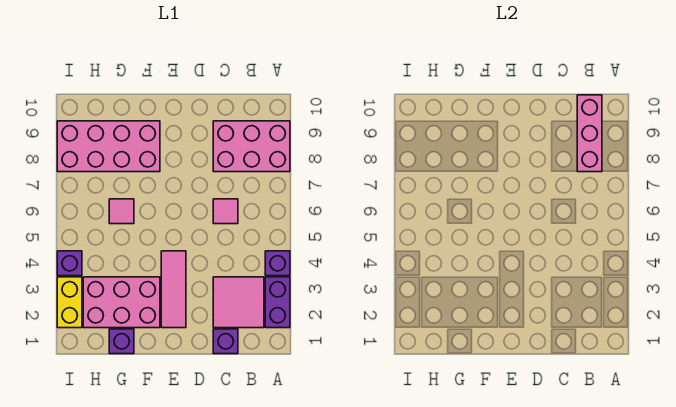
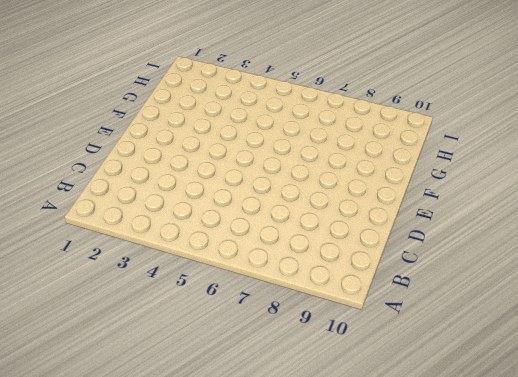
none -> purple brick A2:A3 level 1
none -> purple brick A4 level 1
none -> pink brick A8:C9 level 1

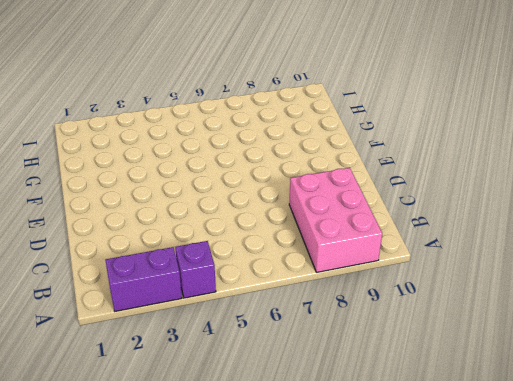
none -> pink tile B2:C3 level 1
none -> purple brick C1 level 1
none -> pink tile C6 level 1

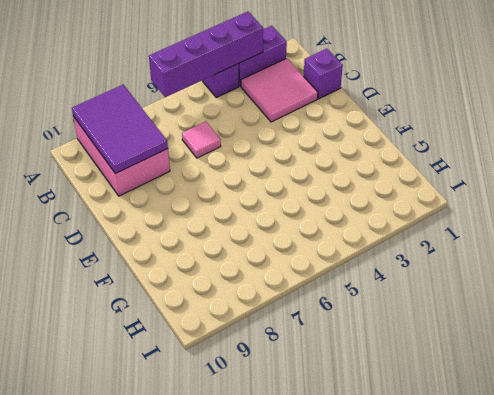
purple brick A3:A6 level 2 -> none
purple tile A8:C9 level 2 -> pink brick B8:B10 level 2
none -> pink tile E2:E4 level 1
none -> pink brick F2:H3 level 1
none -> pink brick F8:I9 level 1

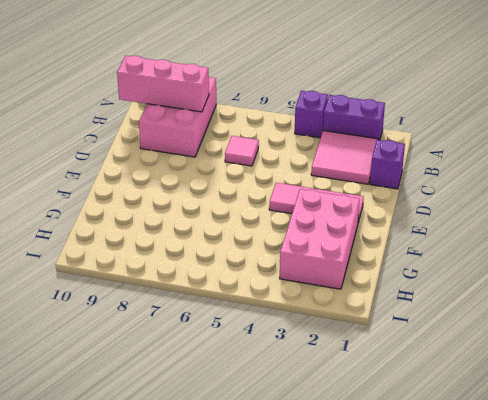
none -> pink brick F8:I9 level 1
none -> purple brick G1 level 1
none -> pink tile G6 level 1

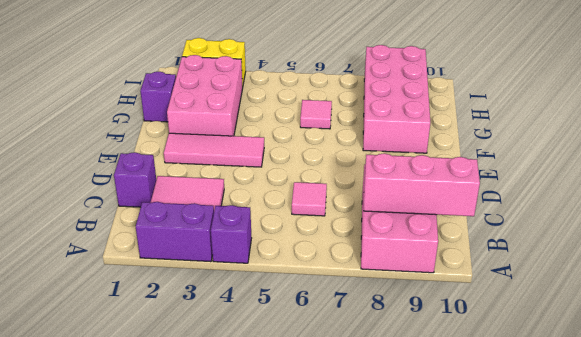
none -> purple brick I4 level 1

